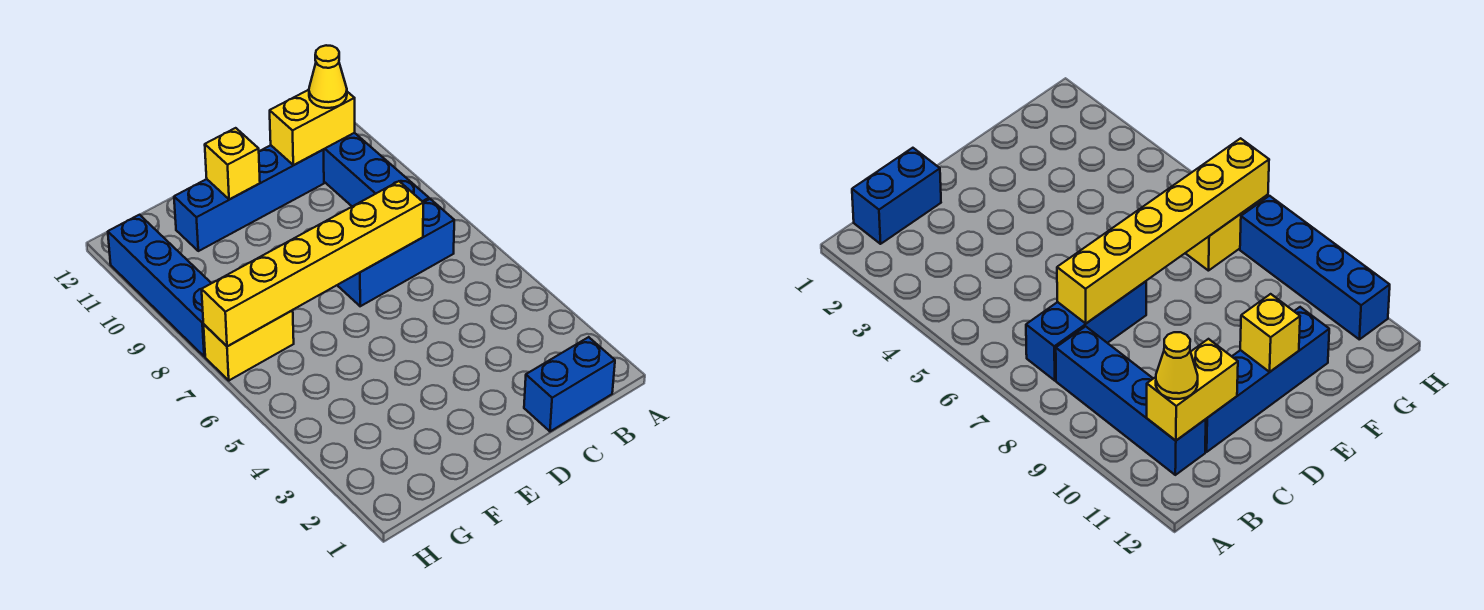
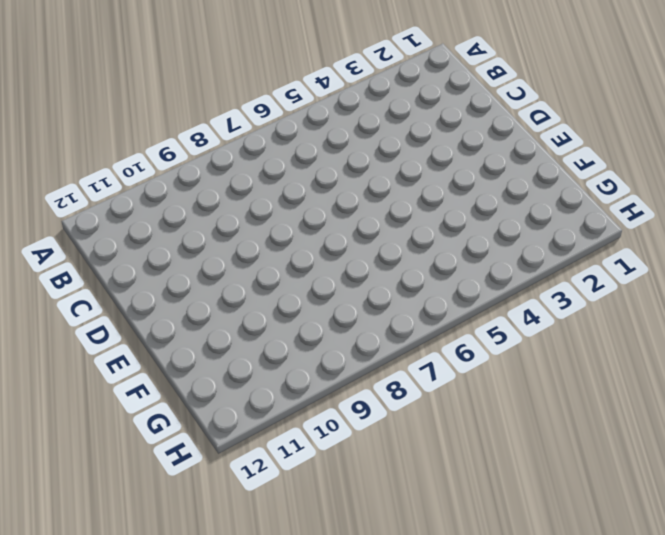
none -> blue brick B1:C1 level 1
none -> blue brick B7:D7 level 1

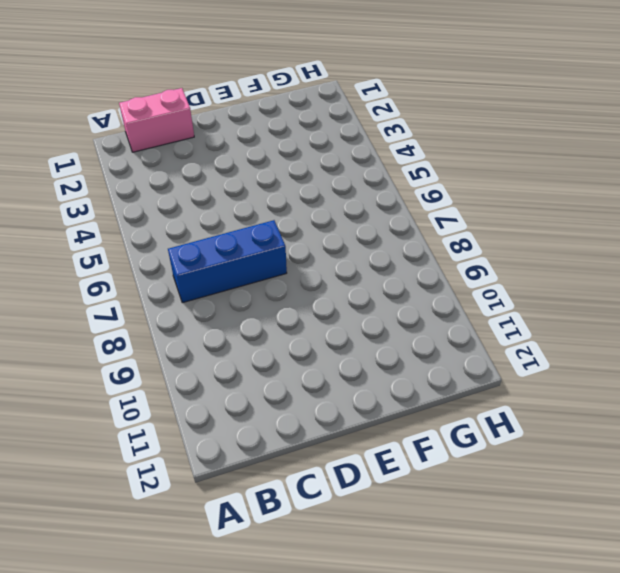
pink brick B1:C1 level 1 -> blue brick B1:C1 level 1
none -> blue brick B8:B11 level 1
none -> blue brick C11:F11 level 1

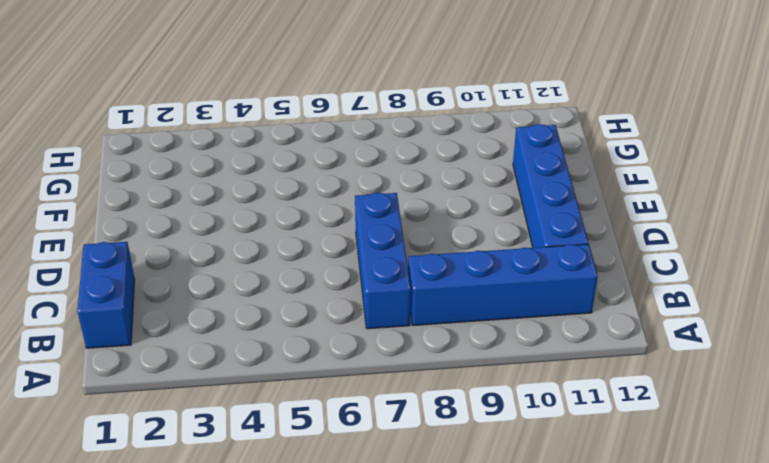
none -> yellow brick G7:H7 level 1
none -> blue brick H8:H11 level 1

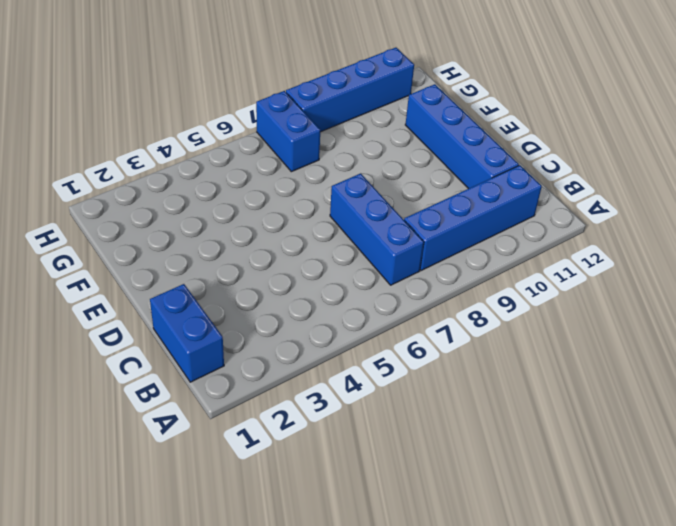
blue brick G7:H7 level 1 -> yellow brick G7:H7 level 1
none -> yellow brick B11:C11 level 2
none -> yellow brick C7:H7 level 2

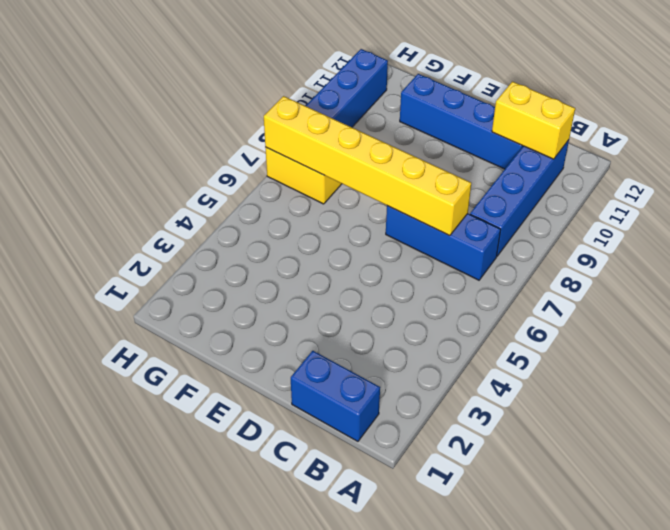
none -> yellow brick E11 level 2
none -> yellow cone B11 level 3

